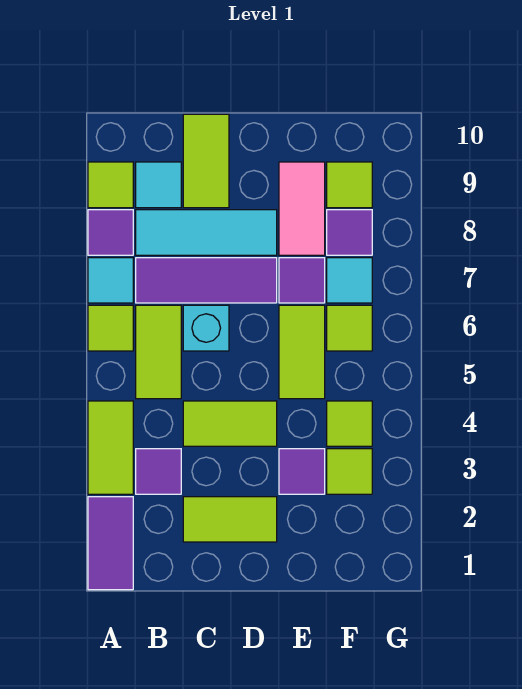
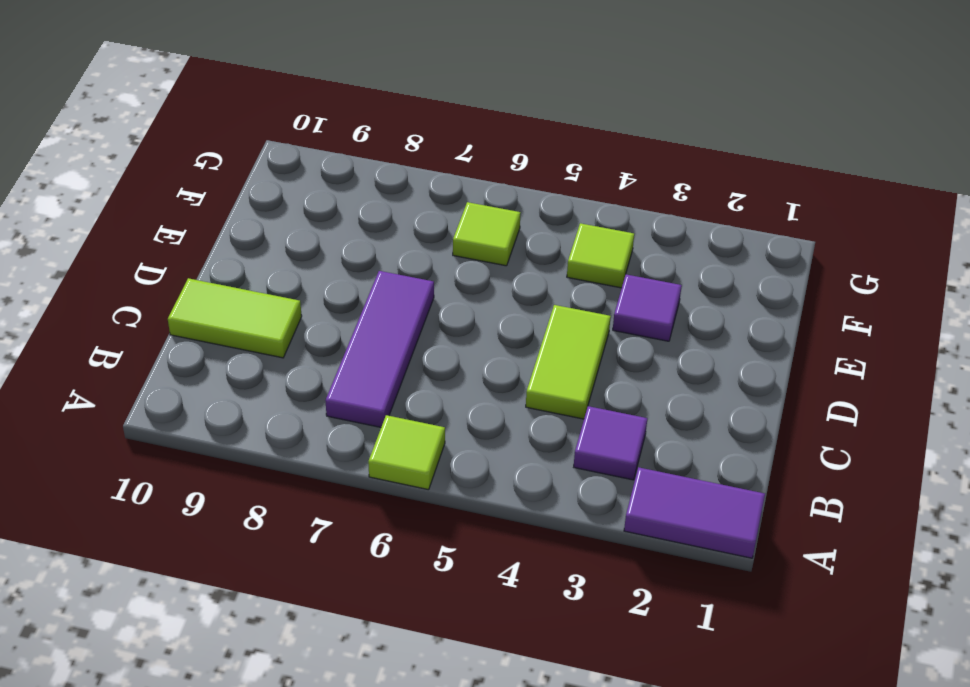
none -> lime tile A3:A4 level 1
none -> cyan tile A7 level 1
none -> purple tile A8 level 1

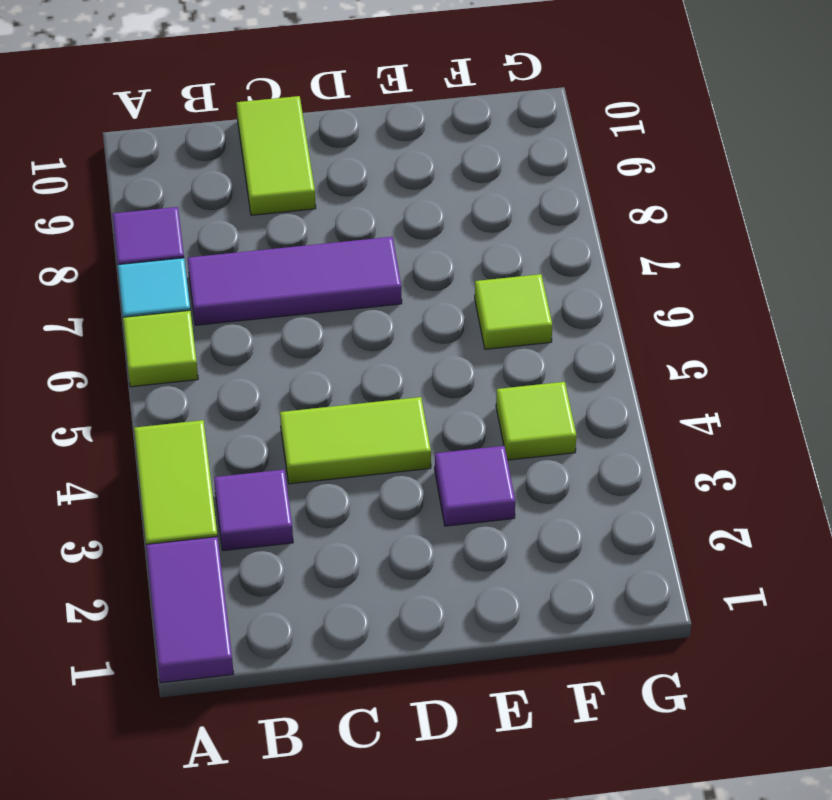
none -> lime tile A9 level 1
none -> lime tile B5:B6 level 1
none -> cyan tile B8:D8 level 1

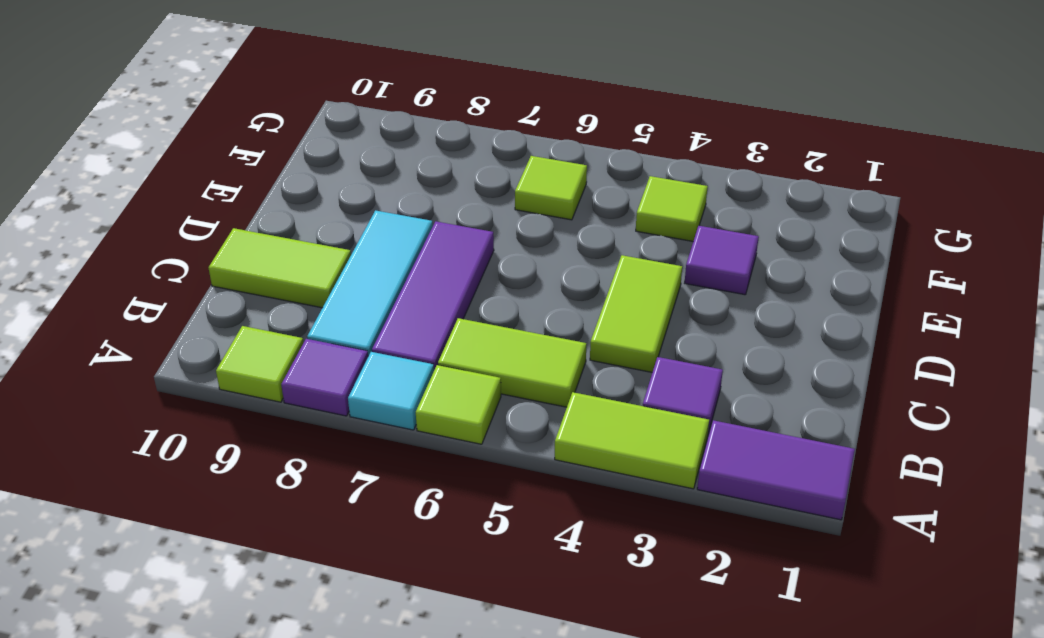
none -> cyan tile B9 level 1
none -> lime tile C2:D2 level 1
none -> cyan brick C6 level 1

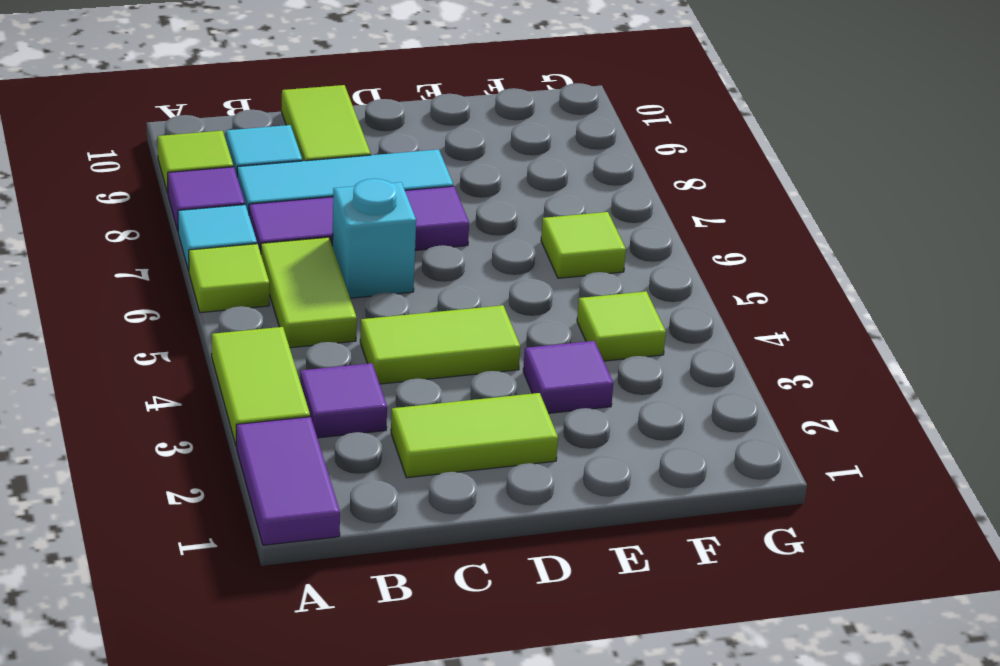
none -> lime tile E5:E6 level 1
none -> purple tile E7 level 1
none -> pink tile E8:E9 level 1

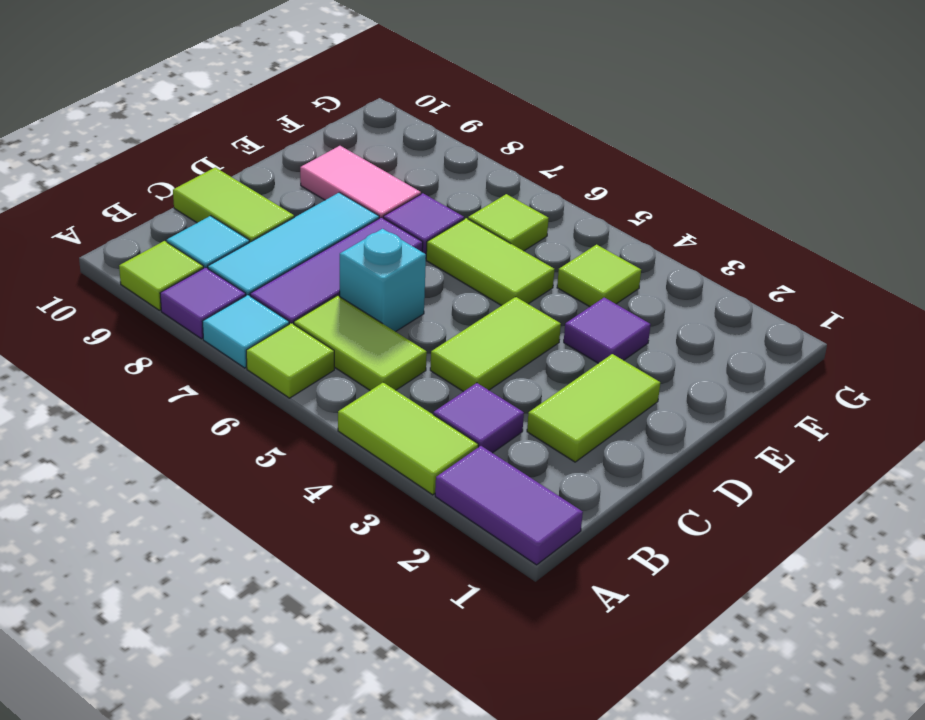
none -> lime tile F3 level 1
none -> cyan tile F7 level 1
none -> purple tile F8 level 1

